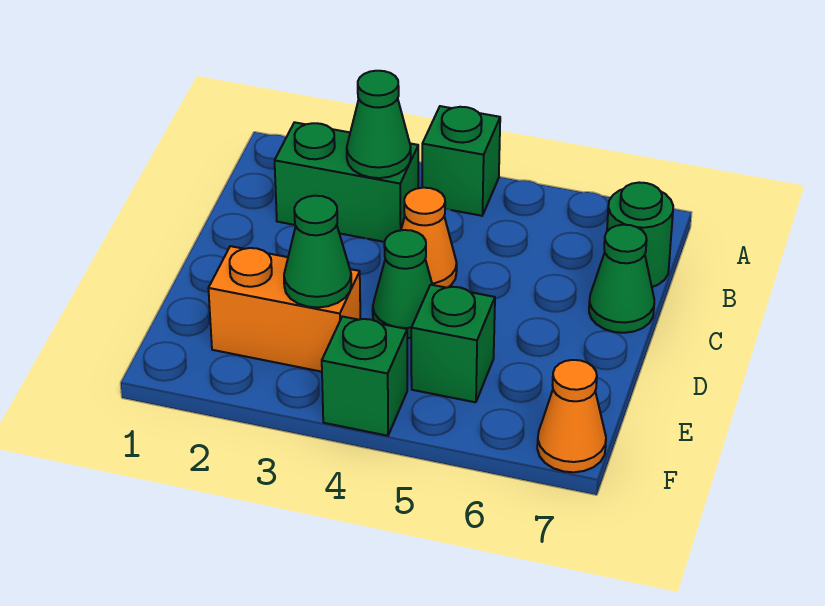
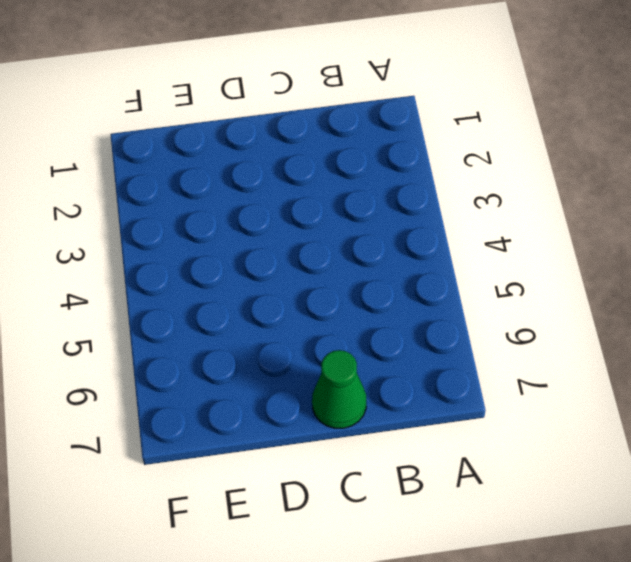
none -> green brick A4 level 1
none -> green brick B2:B3 level 1
none -> green round brick B7 level 1

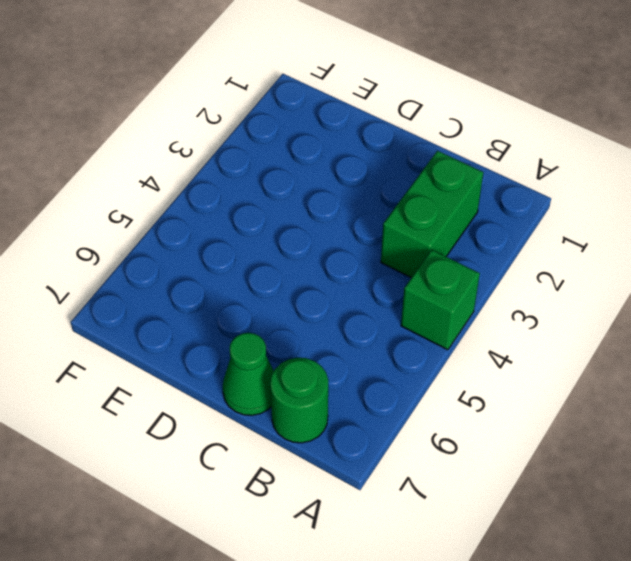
none -> orange cone C4 level 1
none -> green cone D4 level 1
none -> orange brick E2:E3 level 1

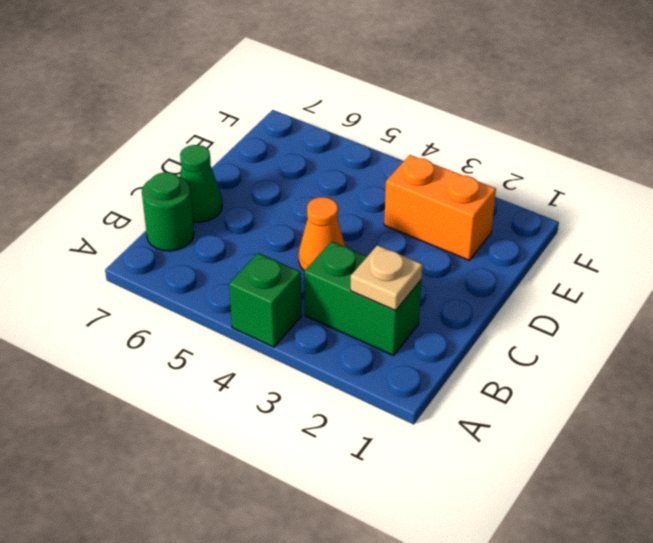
tan plate B2 level 2 -> none
none -> green cone D4 level 1
none -> green brick E5 level 1
none -> green brick F4 level 1

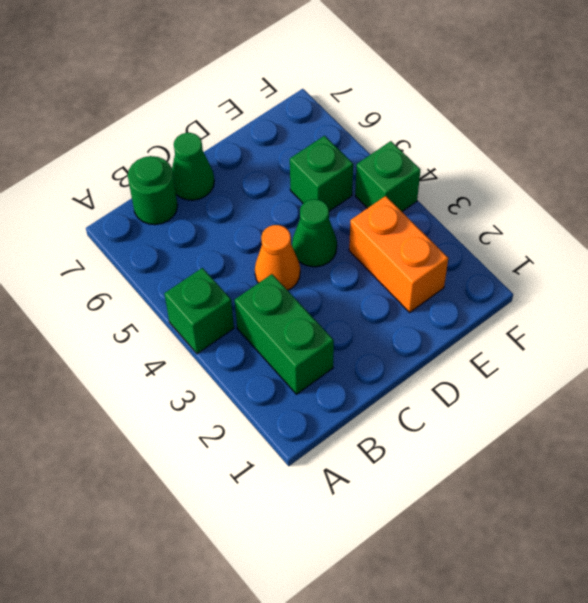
none -> orange cone F7 level 1
none -> green cone B3 level 2
none -> green cone E3 level 2

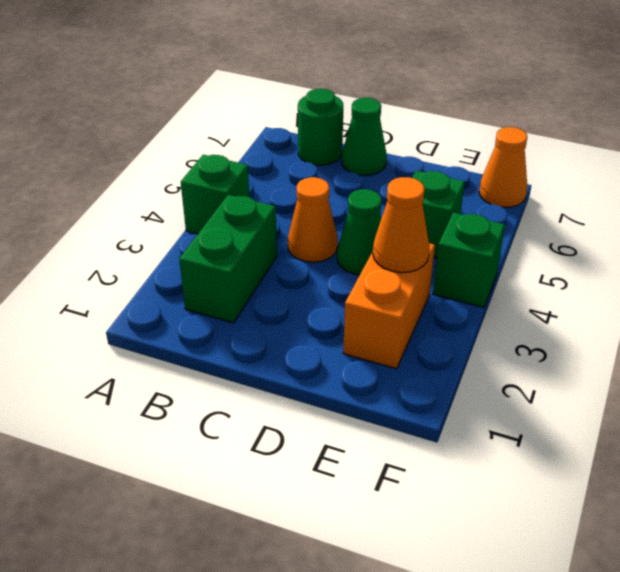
orange cone E3 level 2 -> green cone E3 level 2
none -> green cone B3 level 2

